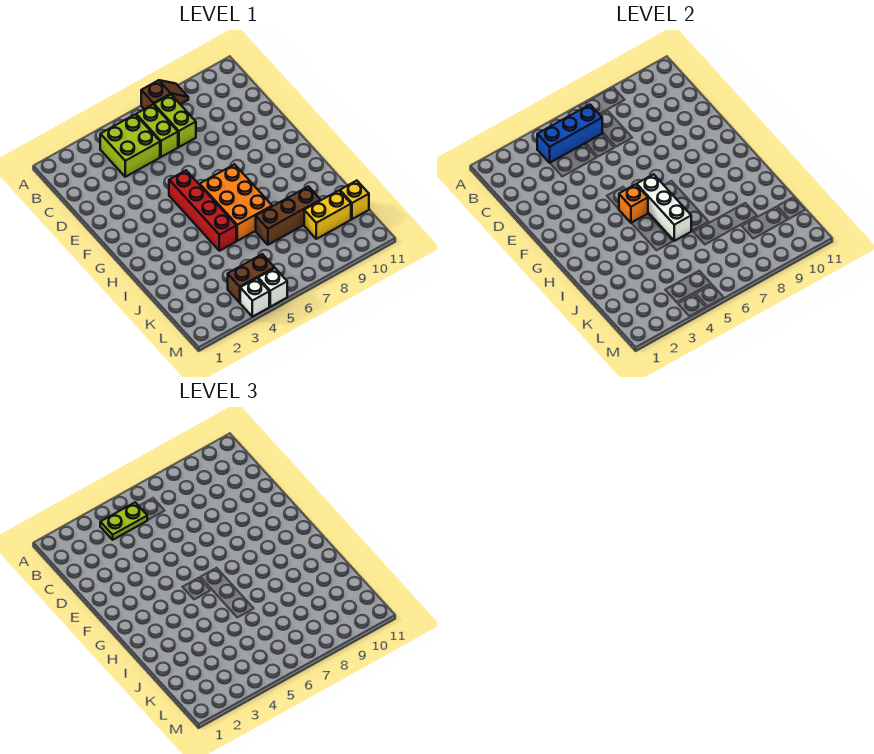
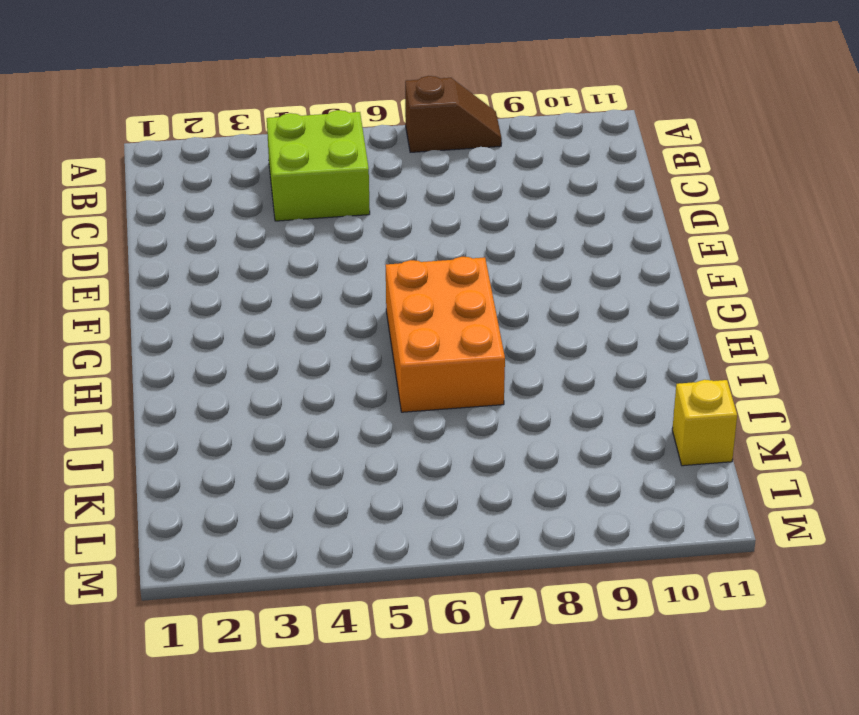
none -> lime brick B6:C6 level 1
none -> lime brick B7:C7 level 1
none -> red brick F5:I5 level 1

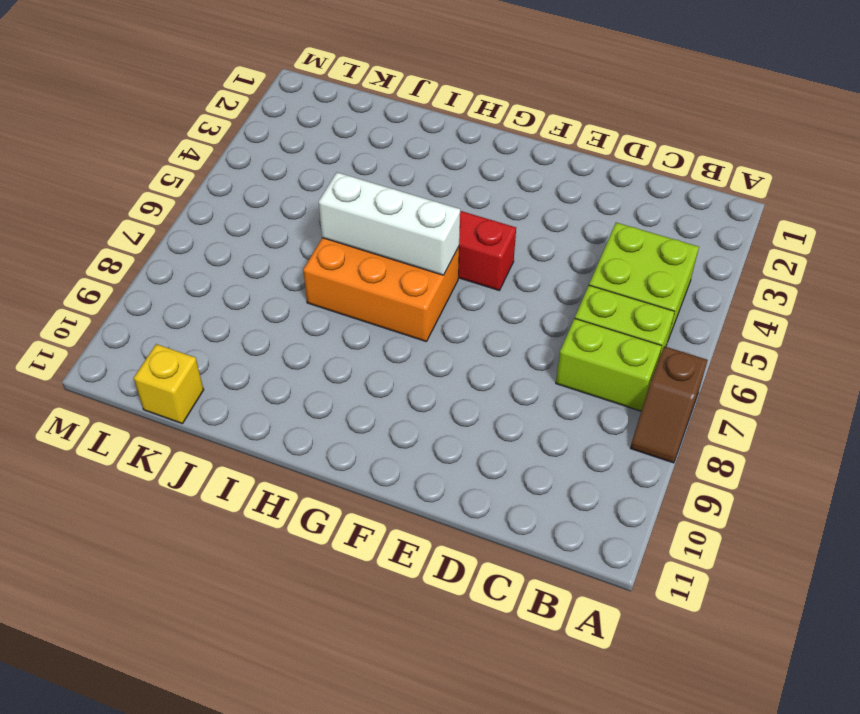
none -> brown brick J7:J9 level 1
none -> yellow brick K9:K10 level 1
none -> brown brick L4:L5 level 1

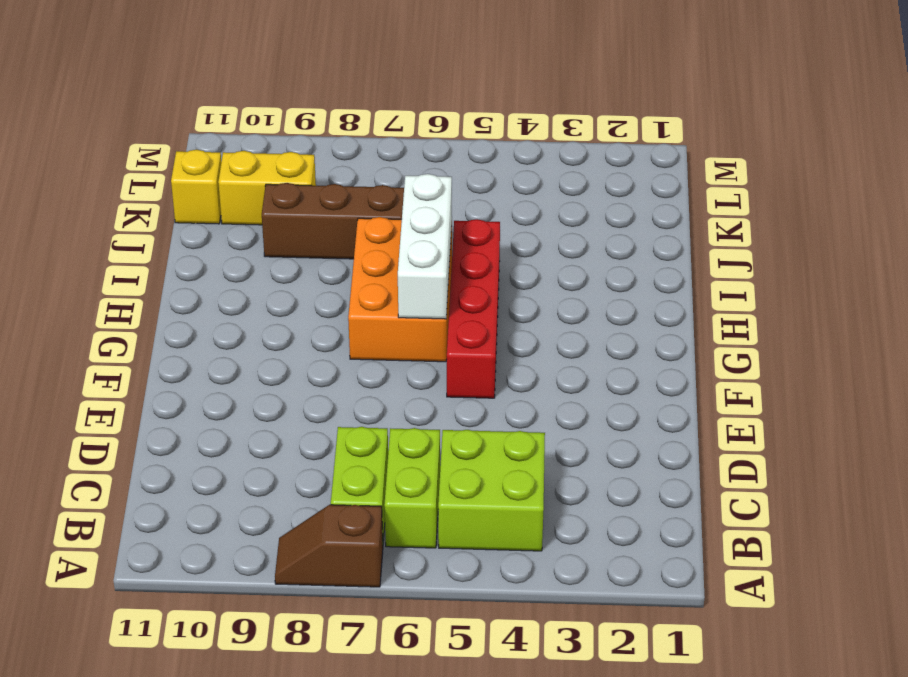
none -> brown brick L4:L5 level 1
none -> white brick M4 level 1
none -> white brick M5 level 1

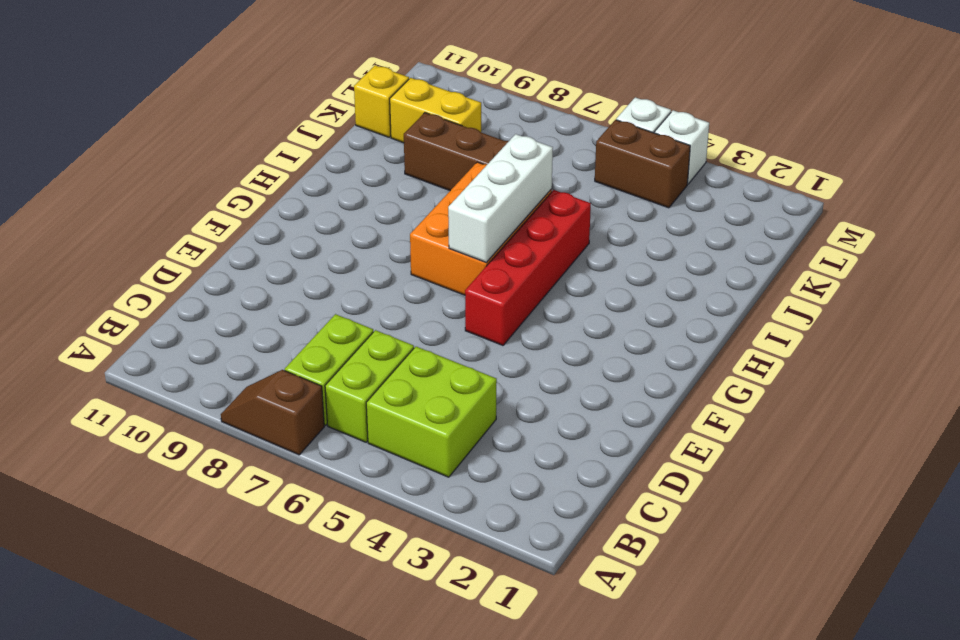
none -> blue brick B4:B6 level 2
none -> orange brick G5 level 2
none -> lime plate B4:B5 level 3

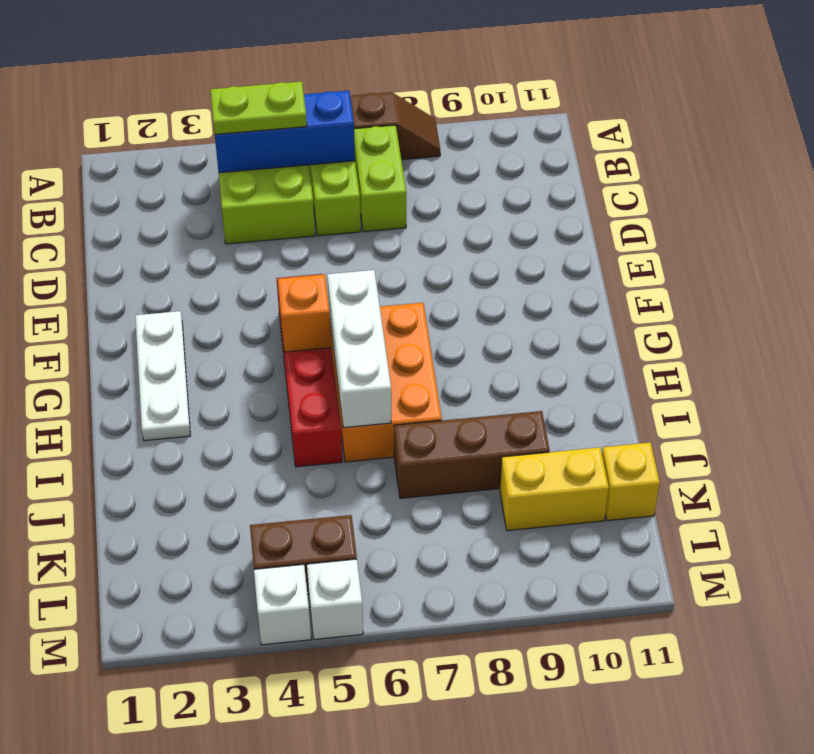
white plate F2:H2 level 1 -> none

